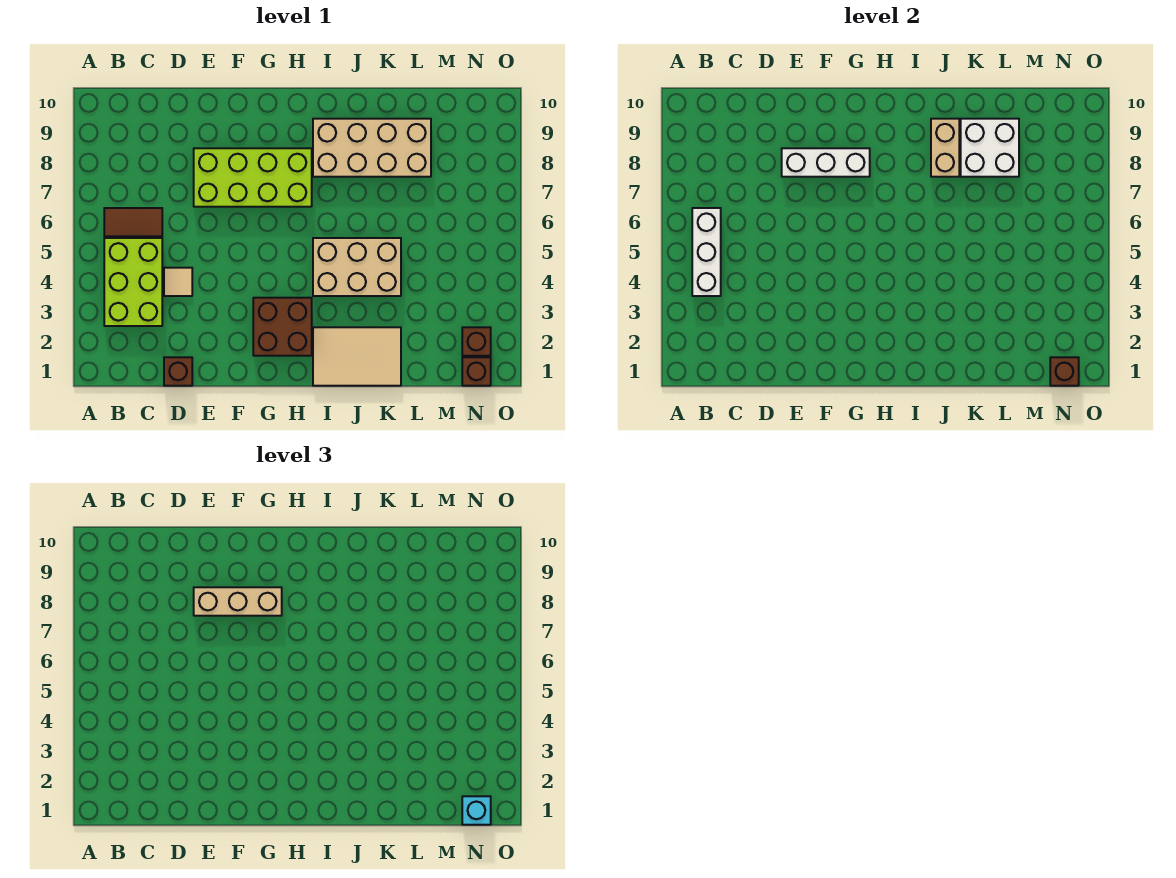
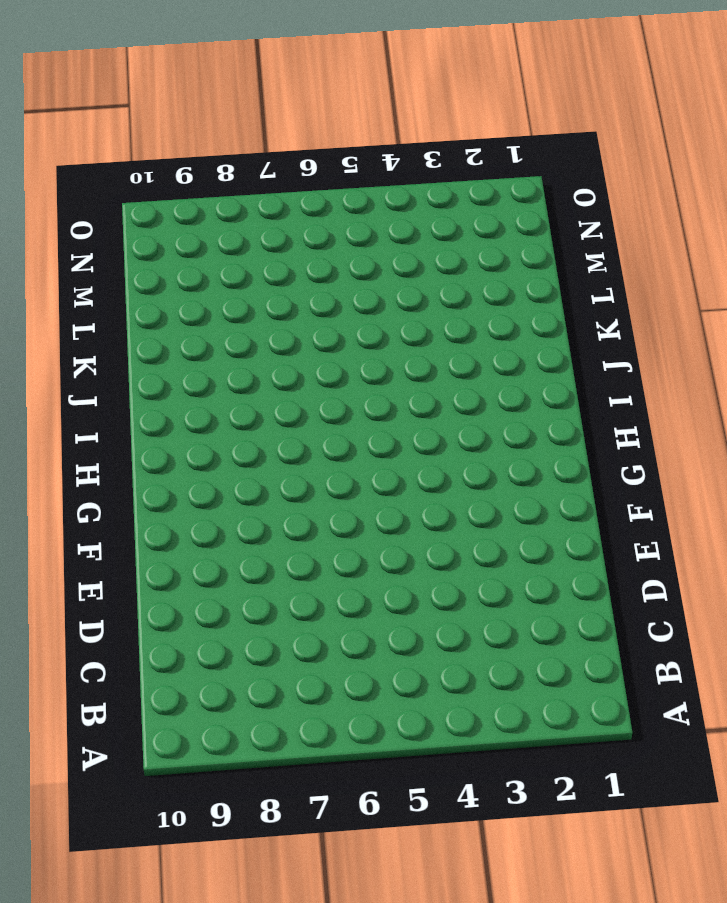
none -> lime brick B3:C5 level 1
none -> brown tile B6:C6 level 1
none -> brown brick D1 level 1

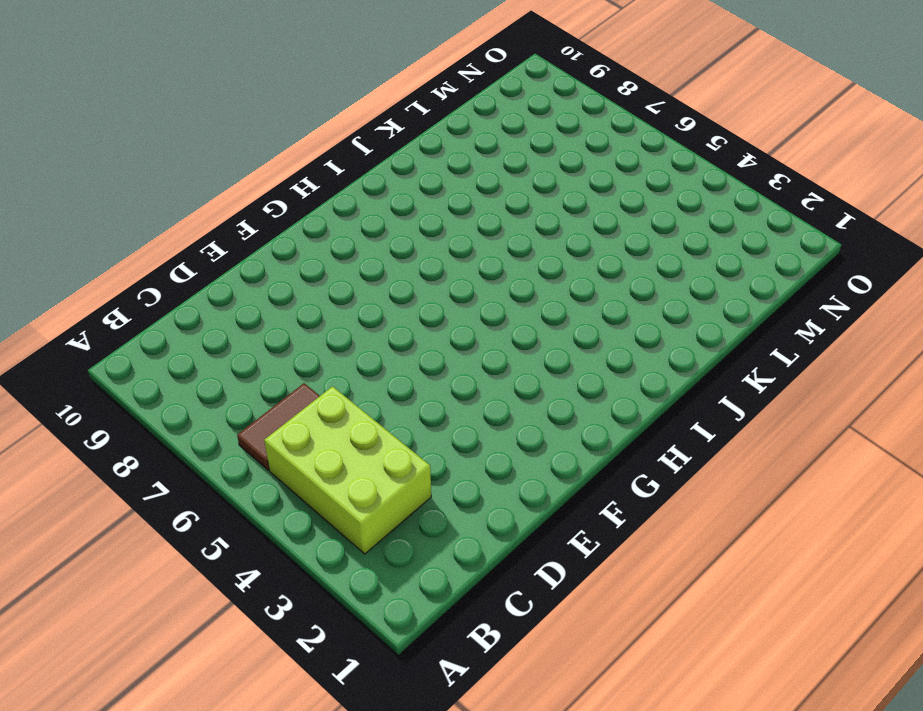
none -> brown brick D1 level 1
none -> tan tile D4 level 1
none -> lime brick E7:H8 level 1

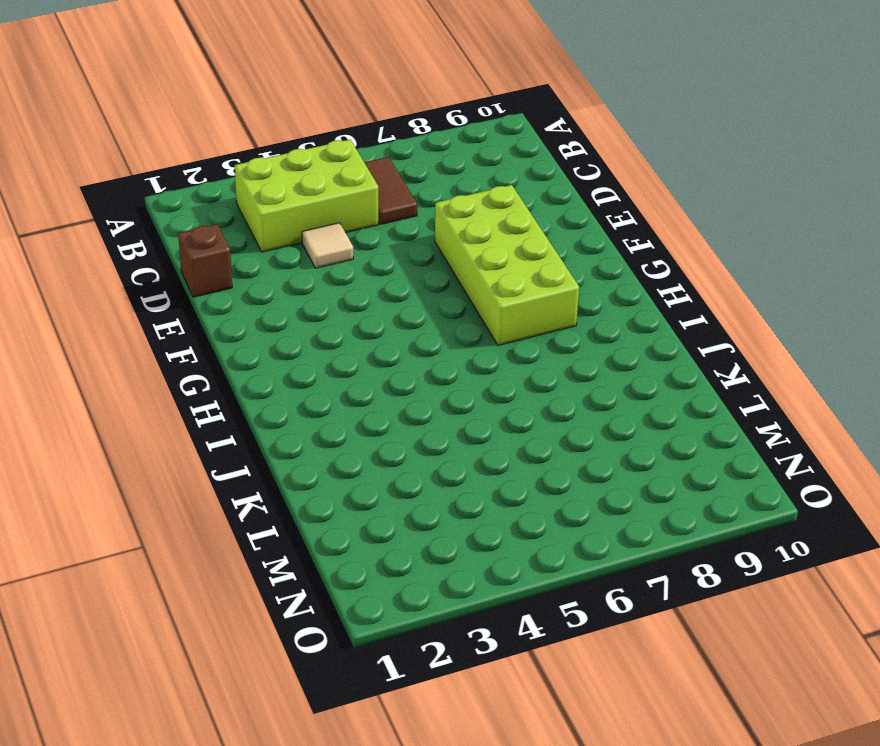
none -> brown brick G2:H3 level 1
none -> tan tile I1:K2 level 1
none -> tan brick I4:K5 level 1

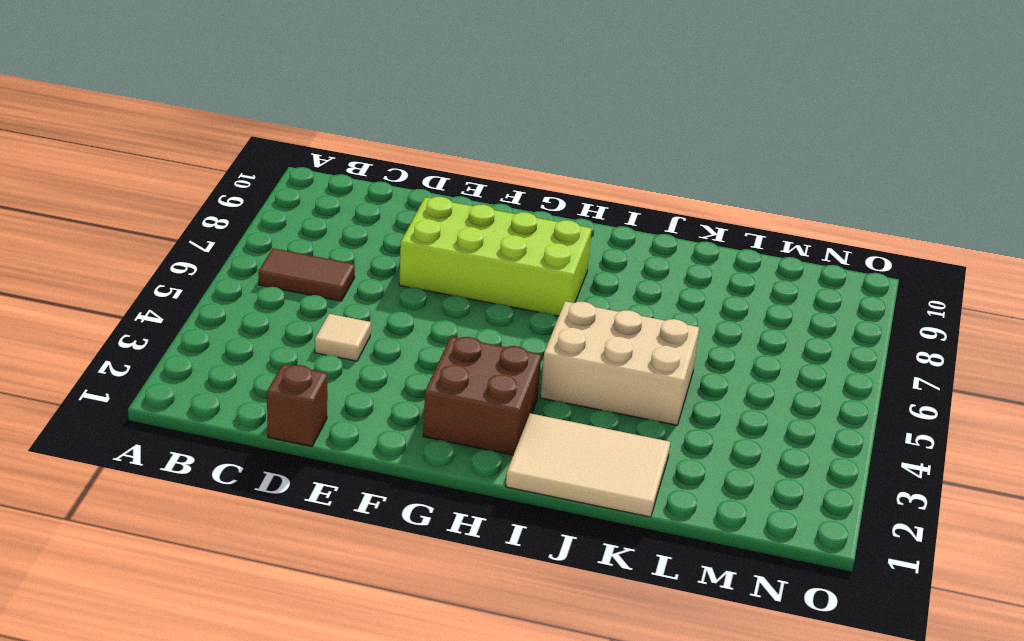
none -> lime brick B3:C5 level 1
none -> tan brick I8:L9 level 1
none -> brown brick N1 level 1

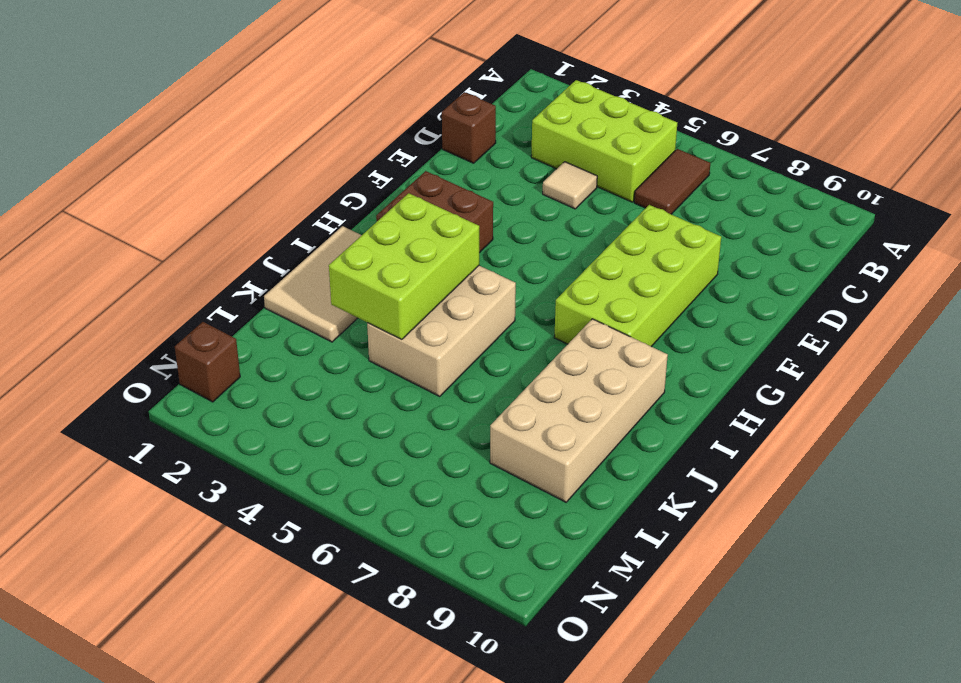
lime brick I3:K4 level 2 -> none
none -> brown brick N2 level 1
none -> white brick B4:B6 level 2
none -> white brick E8:G8 level 2

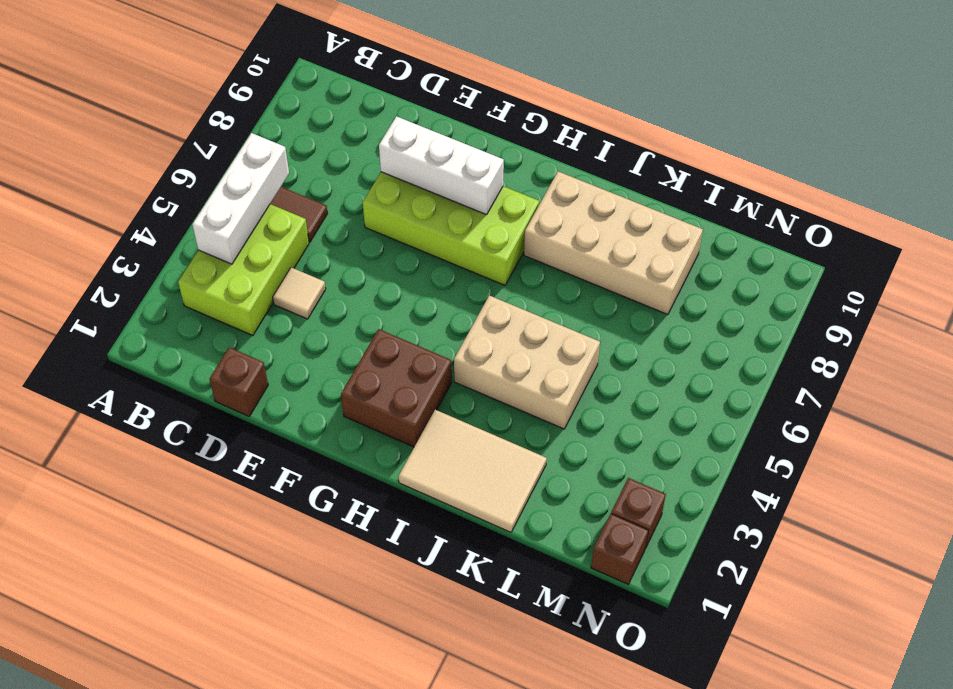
none -> tan brick J8:J9 level 2
none -> white brick K8:L9 level 2
none -> brown brick N1 level 2

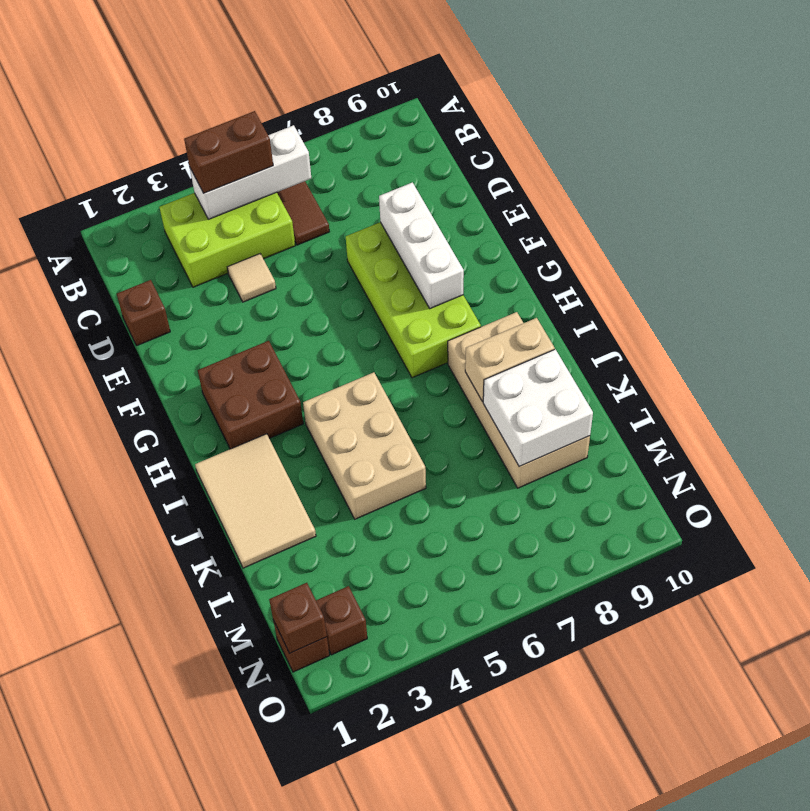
brown brick B4:B5 level 3 -> none
none -> tan brick E8:G8 level 3
none -> cyan brick N1 level 3

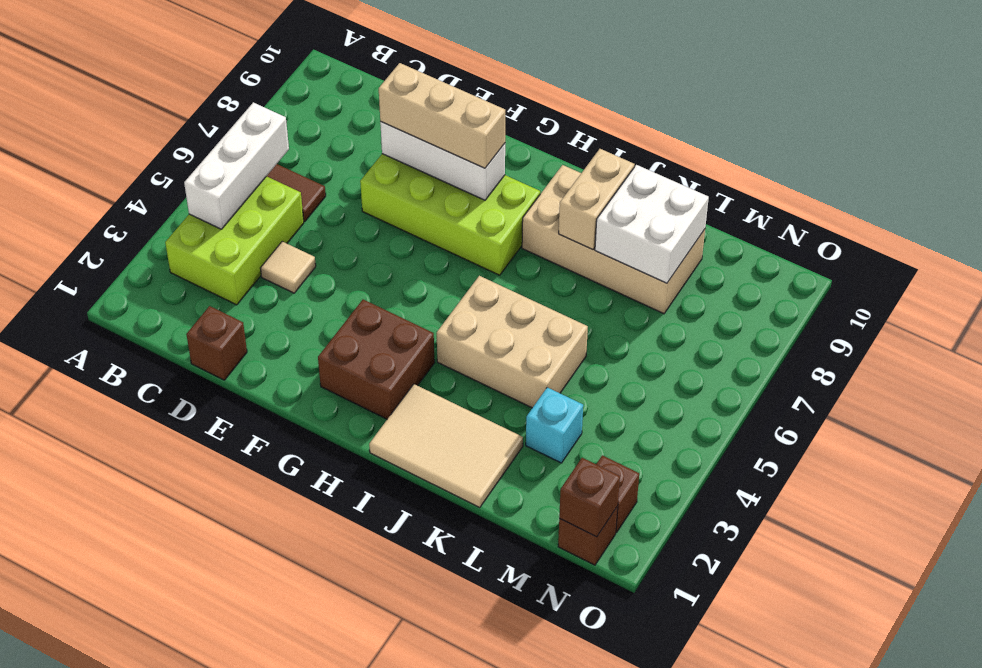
cyan brick L3 level 1 -> cyan brick N1 level 3

